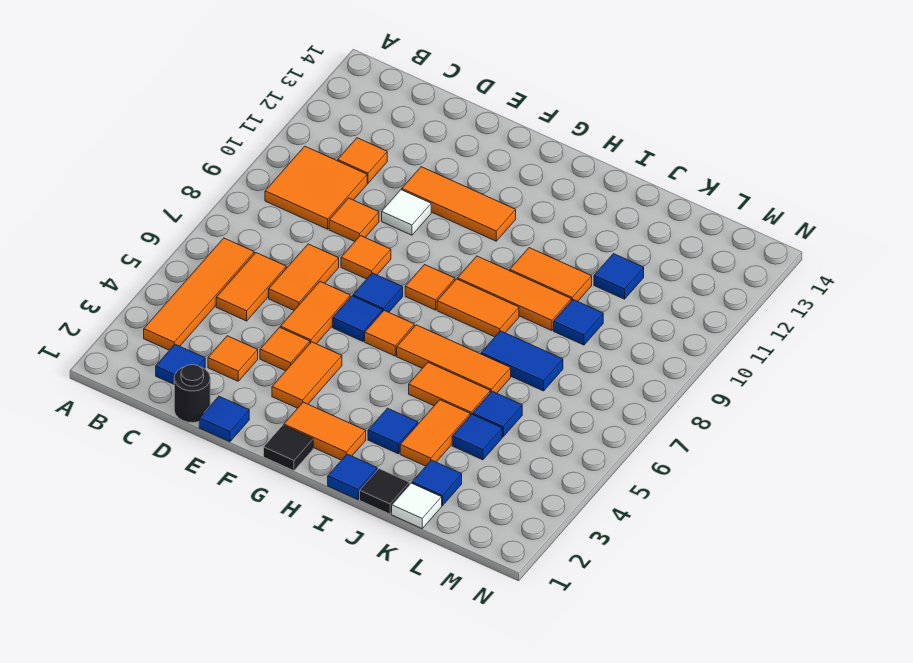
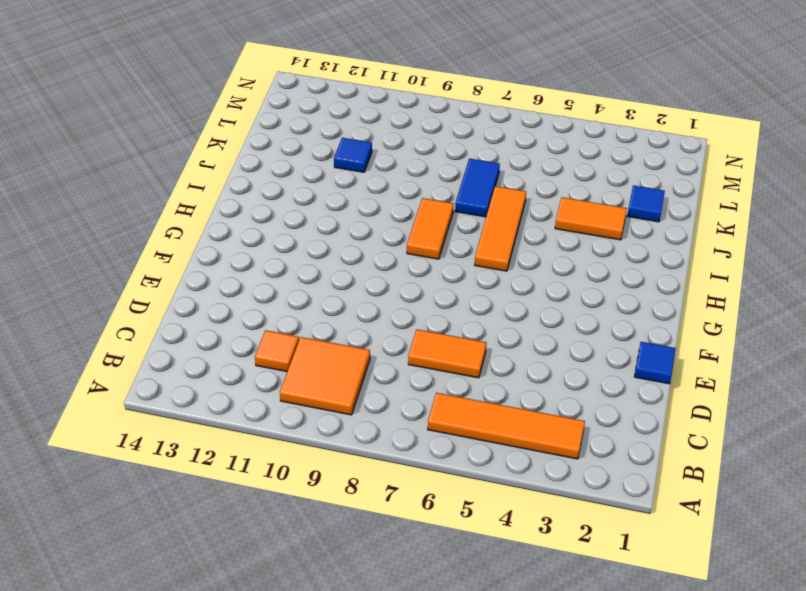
none -> blue tile C2 level 1
none -> orange tile C5:C6 level 1
none -> black round brick D1 level 1
none -> orange tile D3 level 1

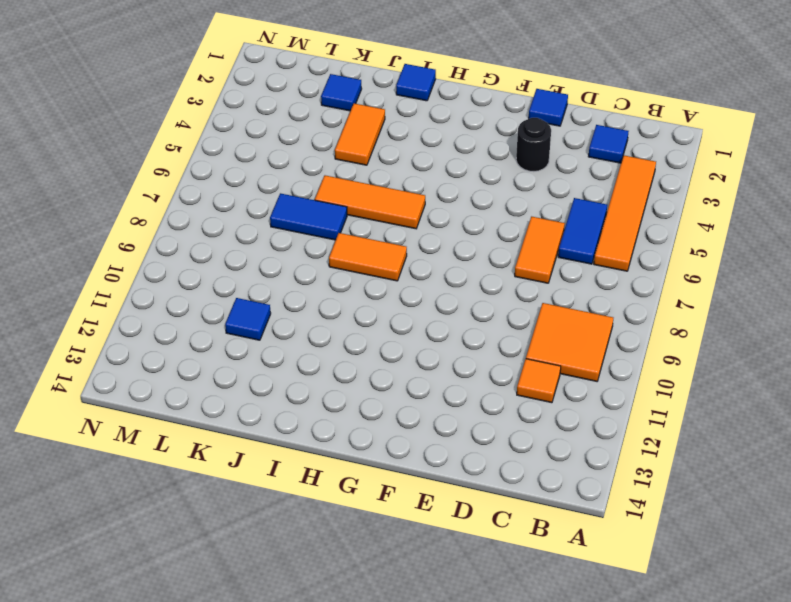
blue tile C5:C6 level 1 -> orange tile C5:C6 level 1
black round brick E3 level 1 -> black round brick D1 level 1
none -> orange tile D3 level 1
none -> orange tile D9 level 1
none -> orange tile E4 level 1
none -> orange tile E5:E6 level 1

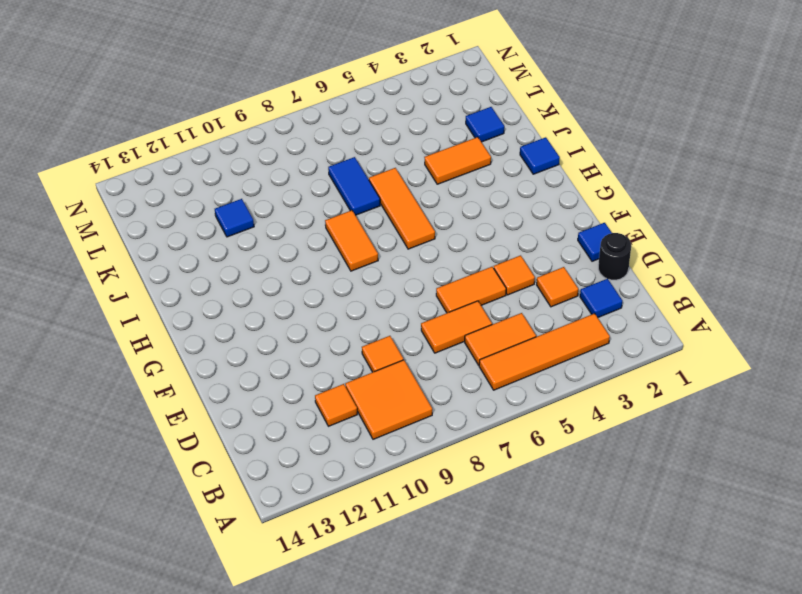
none -> orange tile E8 level 1
none -> white tile E10 level 1
none -> orange tile E11:G11 level 1
none -> orange tile F3:F4 level 1

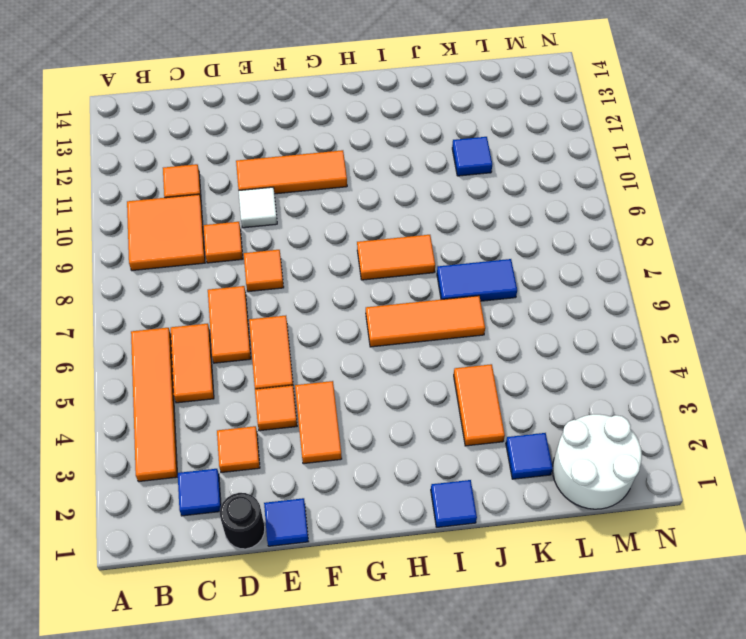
white round brick L1:M2 level 1 -> none
none -> blue tile F6 level 1
none -> blue tile F7 level 1
none -> black tile G1 level 1
none -> orange tile G2:H2 level 1

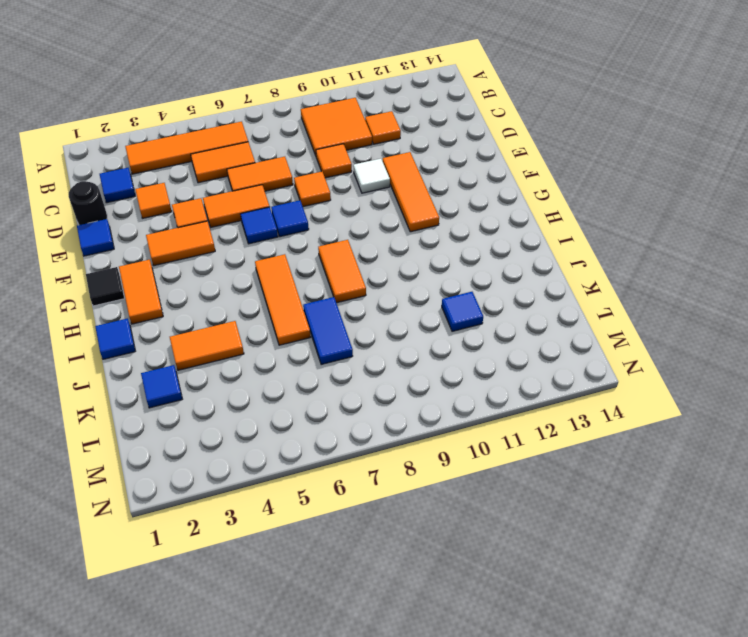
none -> orange tile G6 level 1
none -> orange tile G8 level 1
none -> orange tile H9:J9 level 1
none -> blue tile I3 level 1

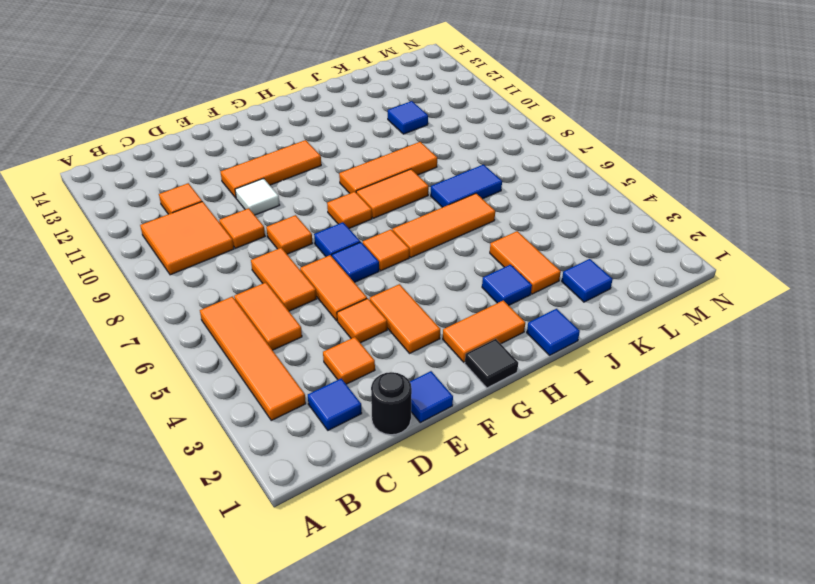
none -> orange tile I5:J5 level 1
none -> orange tile I10:J10 level 1
none -> black tile J1 level 1
none -> white tile K1 level 1

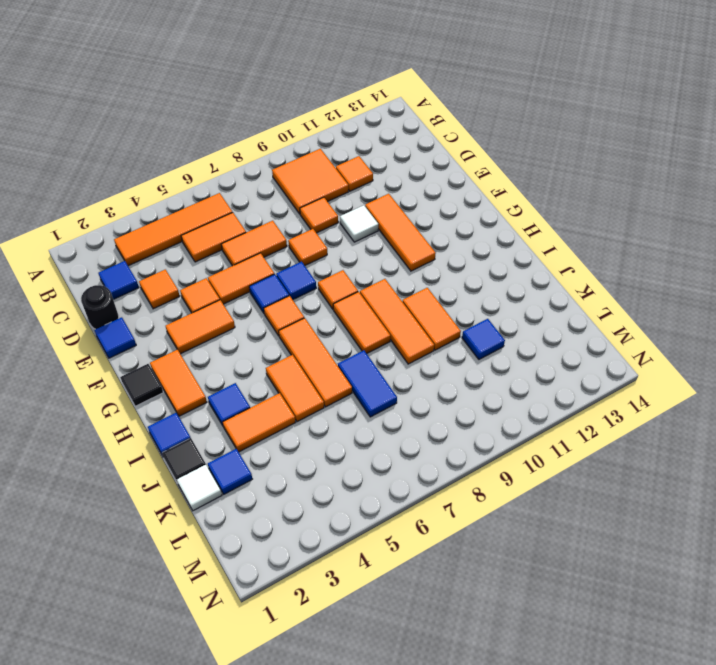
none -> blue tile K4 level 1
none -> blue tile K5 level 1
none -> blue tile K9 level 1

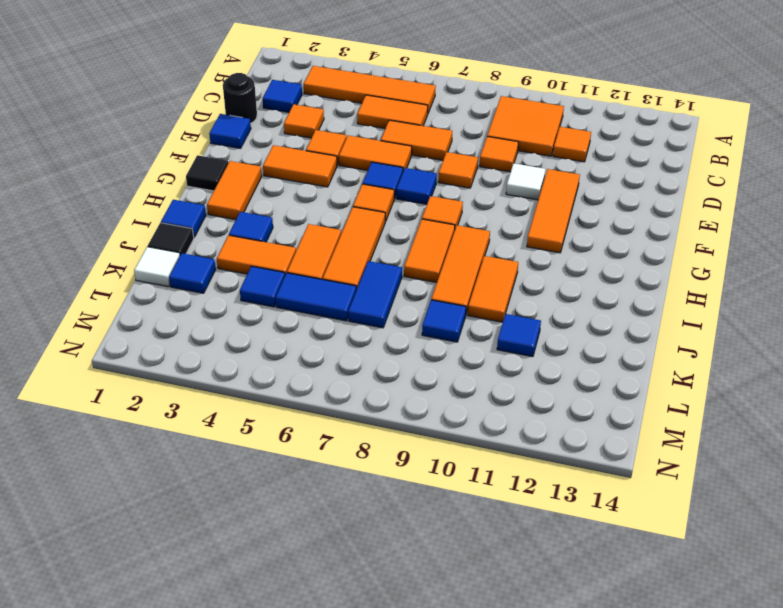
blue tile K5:K6 level 1 -> blue tile K5 level 1

